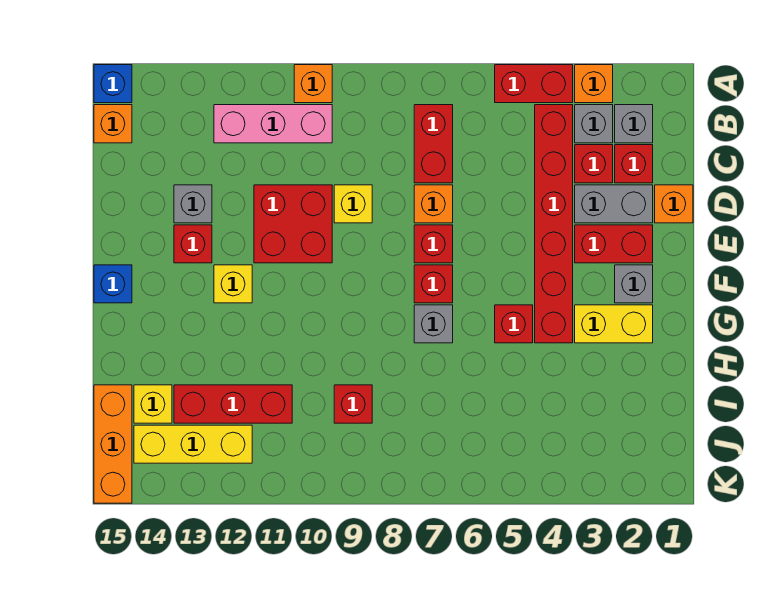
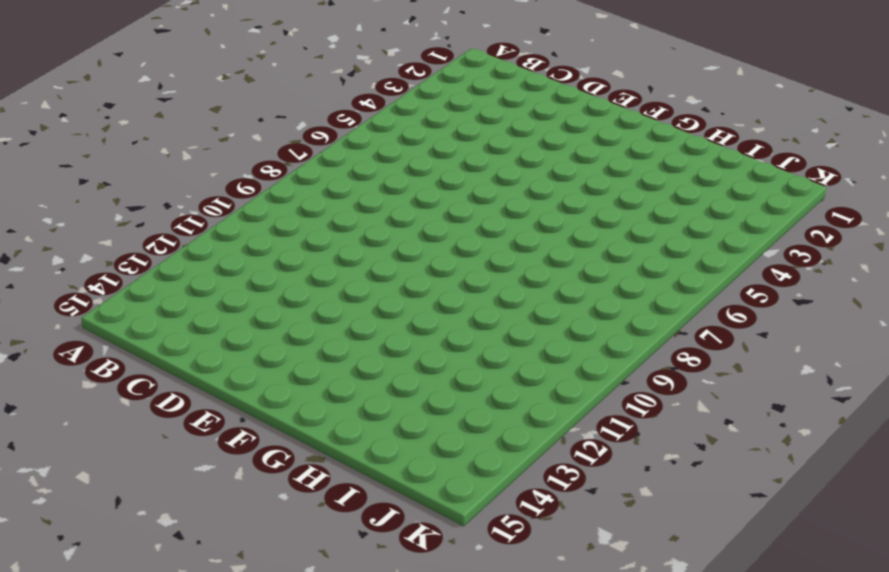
none -> orange brick A3 level 1
none -> red brick A4:A5 level 1
none -> orange brick A10 level 1
none -> blue brick A15 level 1

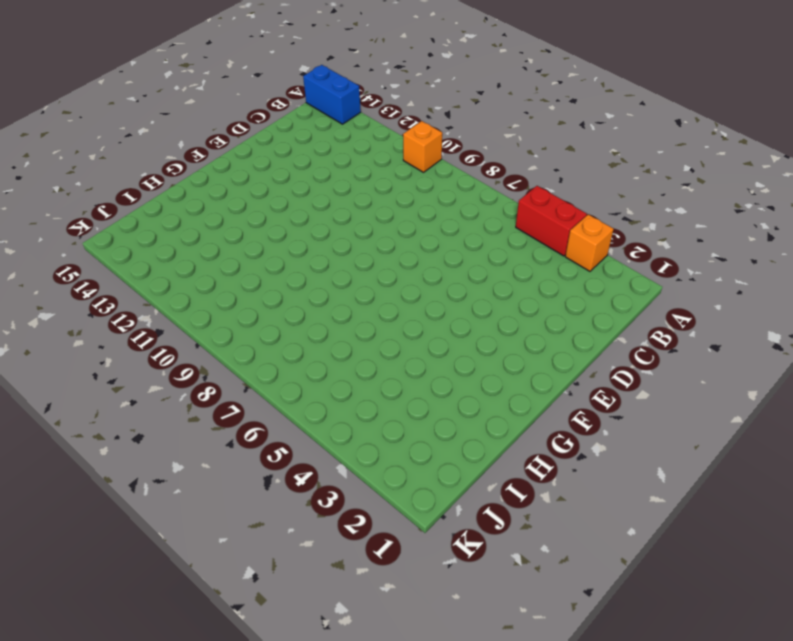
blue brick A14:A15 level 1 -> blue brick A15 level 1
none -> grey brick B2 level 1
none -> grey brick B3 level 1
none -> red brick B4:G4 level 1
none -> red brick B7:C7 level 1

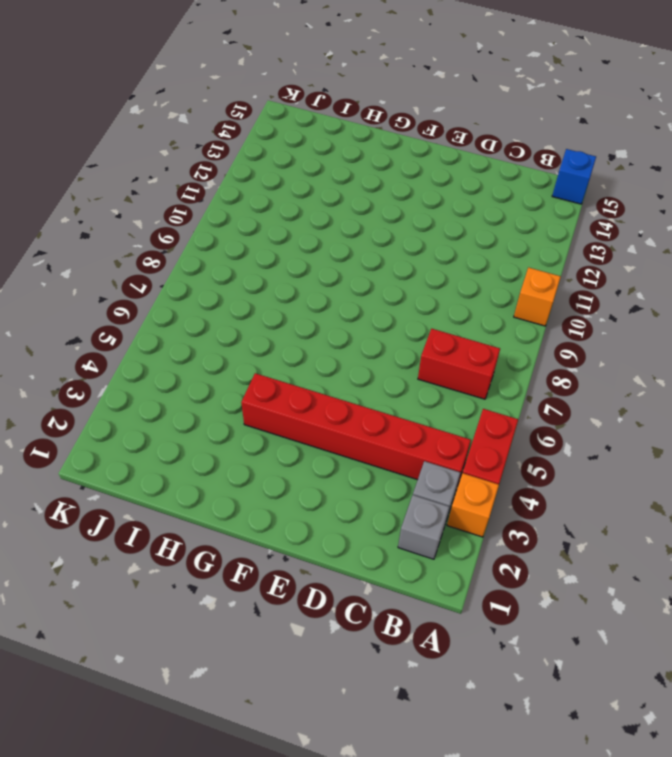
none -> pink brick B10:B12 level 1
none -> orange brick B15 level 1
none -> red brick C2 level 1
none -> red brick C3 level 1

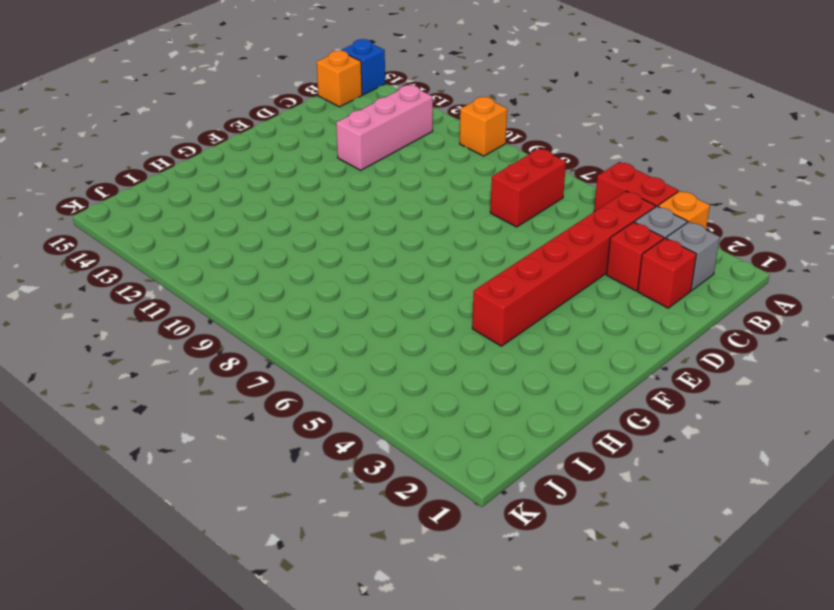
pink brick B12:D12 level 1 -> pink brick B10:B12 level 1
none -> orange brick D1 level 1
none -> grey brick D2:D3 level 1
none -> orange brick D7 level 1
none -> yellow brick D9 level 1

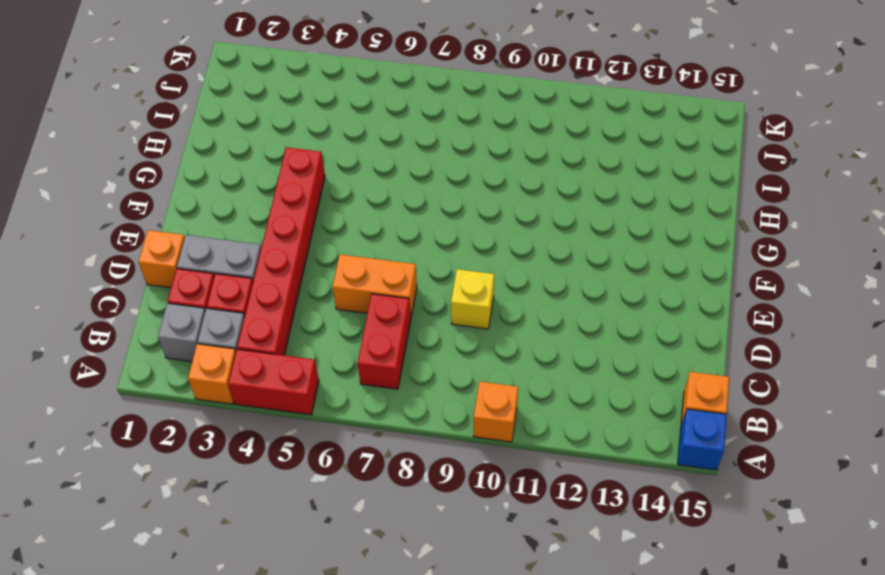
orange brick D6:D7 level 1 -> orange brick D7 level 1
none -> pink brick B10:B12 level 1
none -> red brick D10:E11 level 1
none -> grey brick D13 level 1
none -> red brick E2:E3 level 1

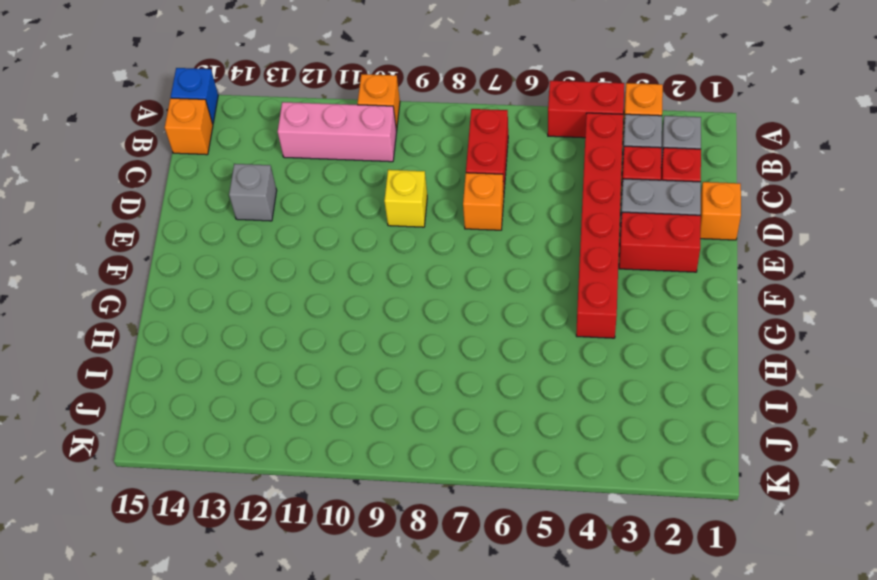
none -> red brick D10:E11 level 1
none -> red brick E7 level 1
none -> red brick E13 level 1
none -> grey brick F2 level 1

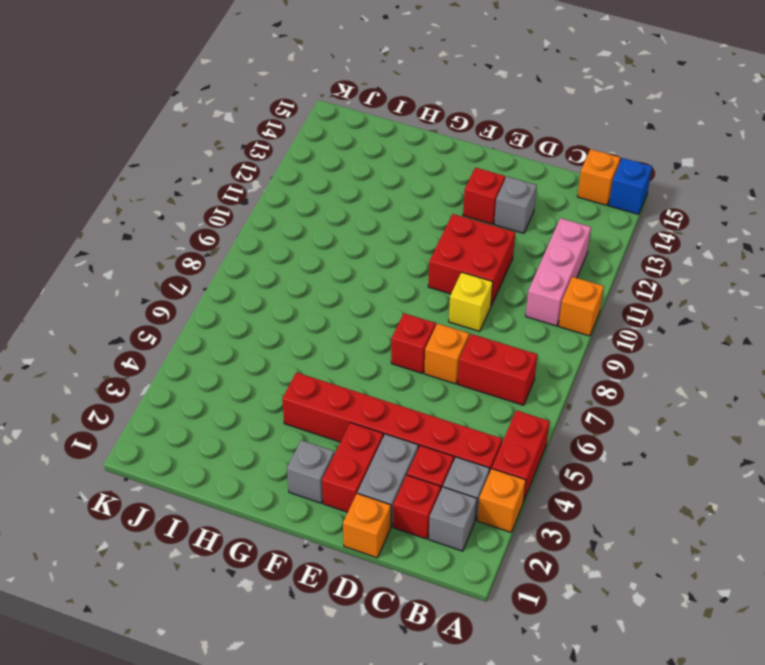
none -> red brick F7 level 1
none -> yellow brick F12 level 1
none -> blue brick F15 level 1
none -> yellow brick G2:G3 level 1

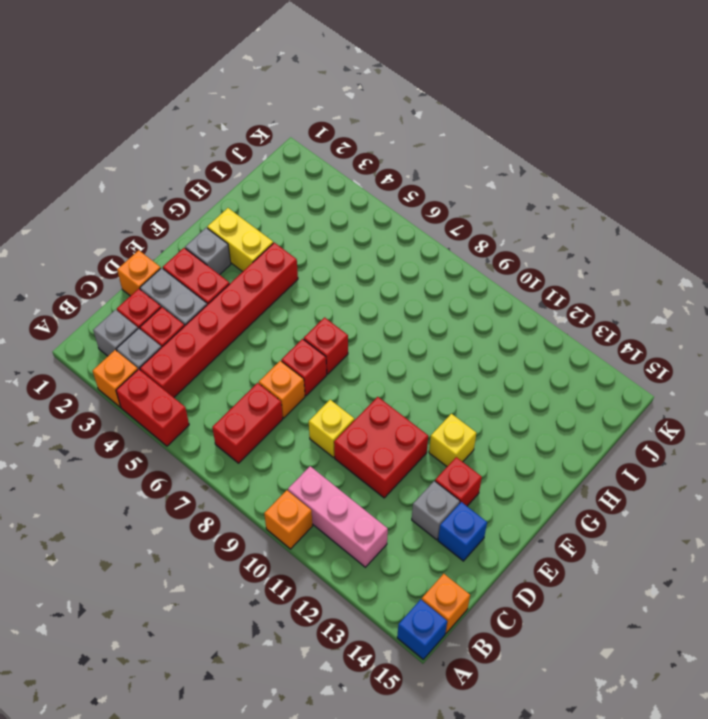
blue brick D14 level 1 -> blue brick F15 level 1
none -> red brick G5 level 1
none -> grey brick G7 level 1
none -> red brick I9 level 1
none -> red brick I11:I13 level 1

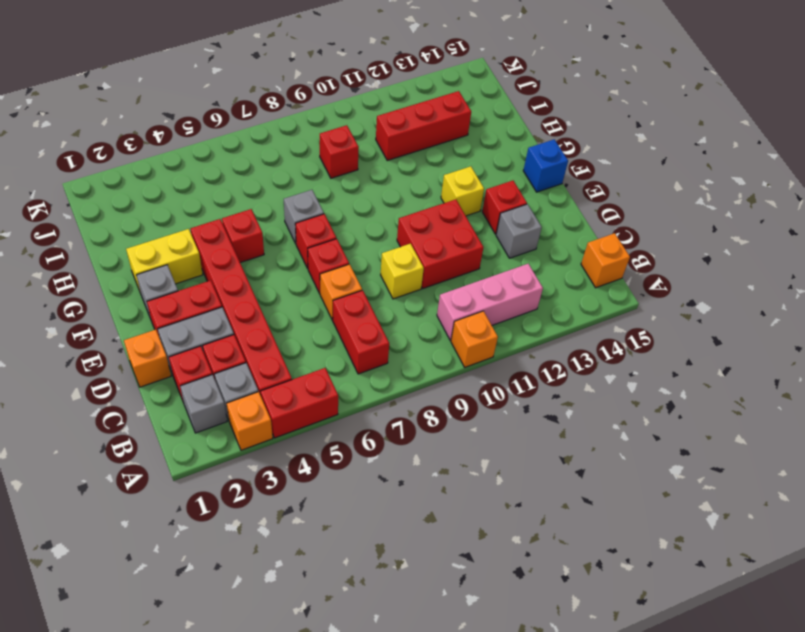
none -> blue brick A15 level 1
none -> yellow brick I14 level 1
none -> orange brick I15:K15 level 1
none -> yellow brick J12:J14 level 1

